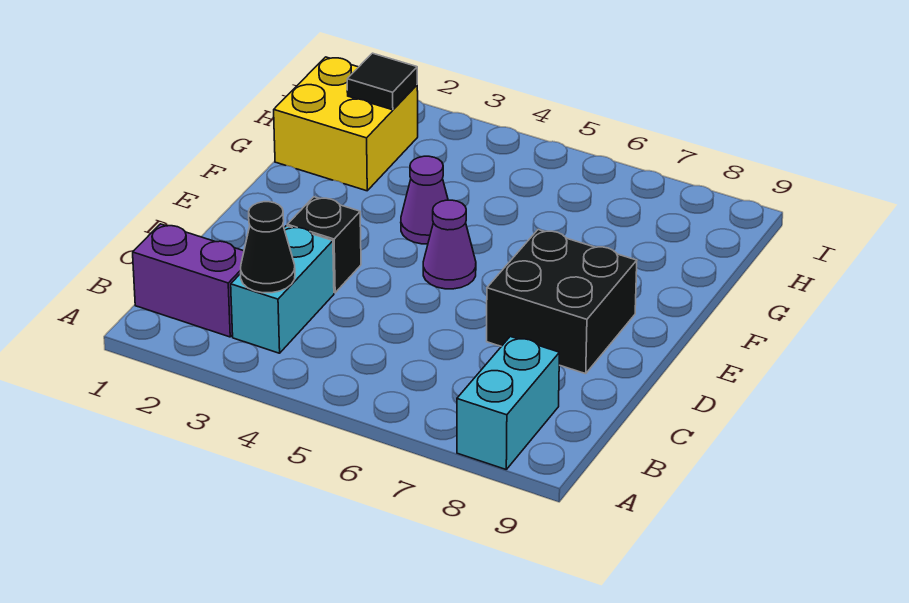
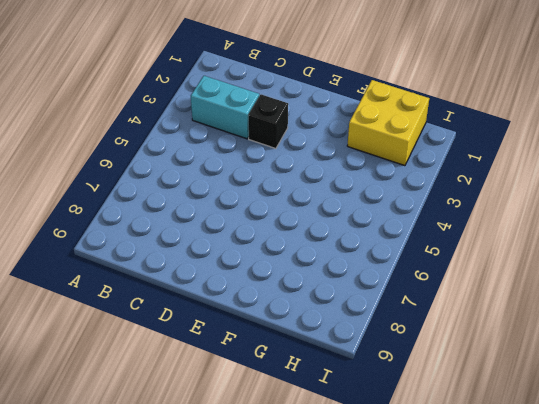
none -> cyan brick A8:B8 level 1
none -> purple brick B1:B2 level 1

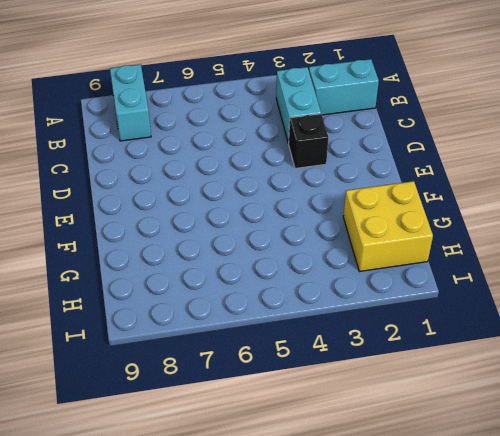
cyan brick B1:B2 level 1 -> purple brick B1:B2 level 1
none -> black brick D7:E8 level 1
none -> purple cone E5 level 1

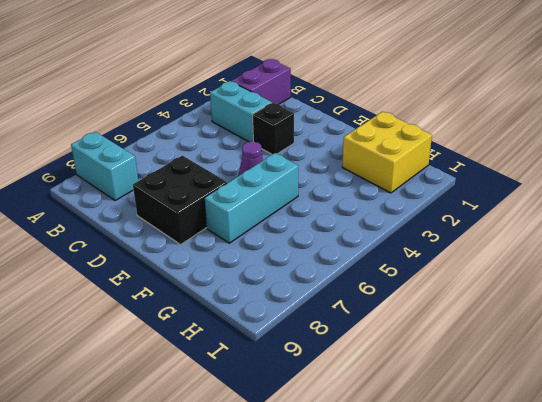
cyan brick F5:F7 level 1 -> none
none -> purple cone F4 level 1
none -> black cone B3 level 2

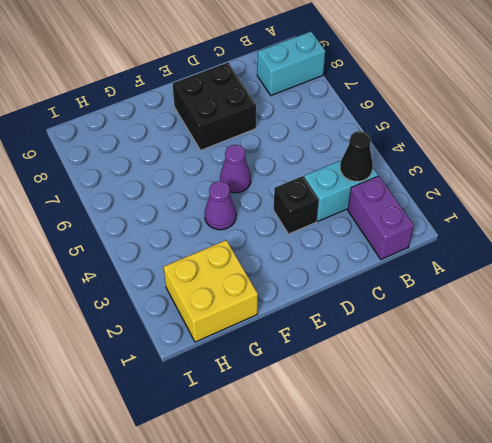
none -> black tile H2 level 2

